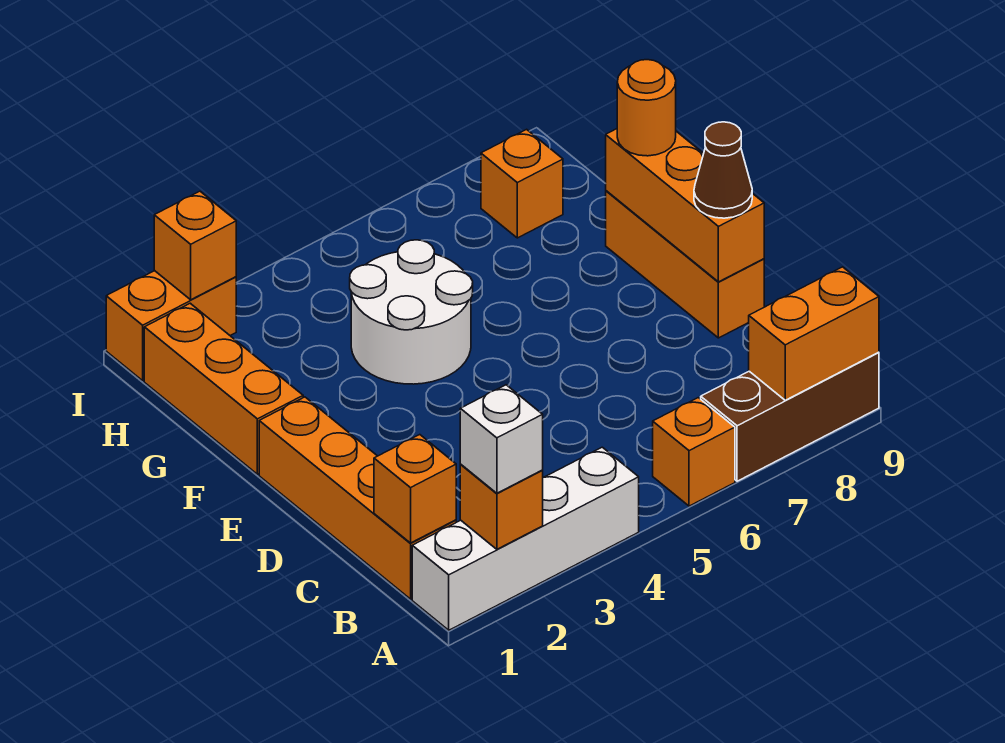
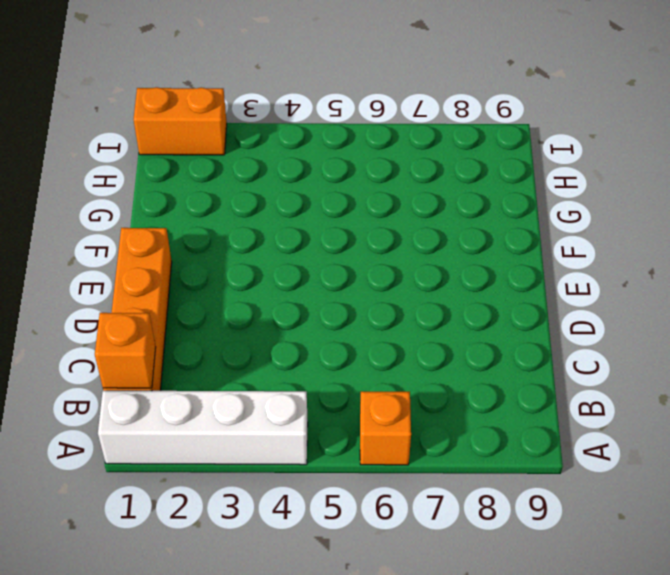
none -> brown brick A7:A9 level 1
none -> orange brick D9:F9 level 1
none -> orange brick F1:H1 level 1

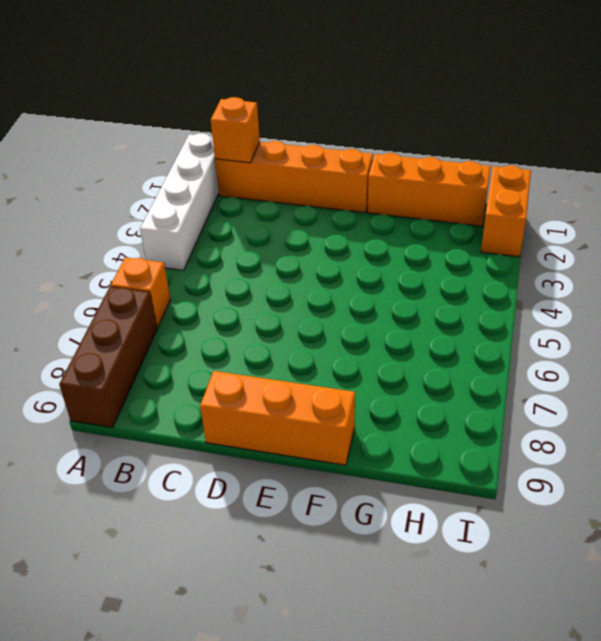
none -> white round brick F4:G5 level 1
none -> orange brick H8 level 1
none -> orange brick A2 level 2

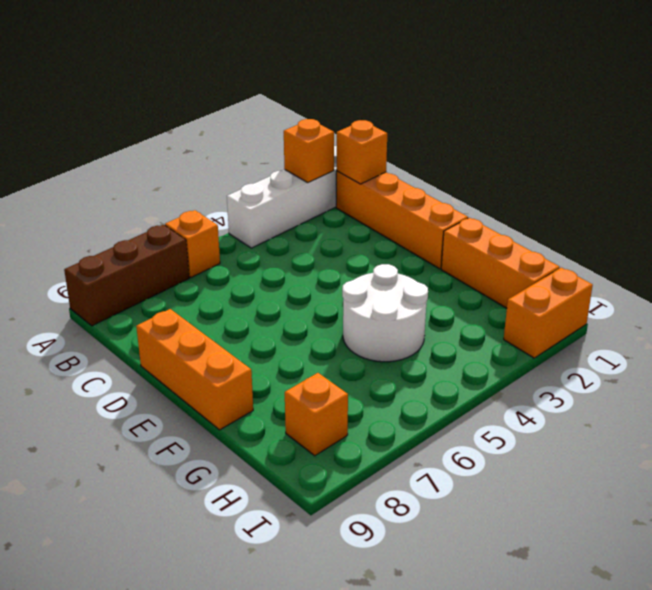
none -> orange brick A8:A9 level 2
none -> orange brick D9:F9 level 2
none -> orange brick I2 level 2

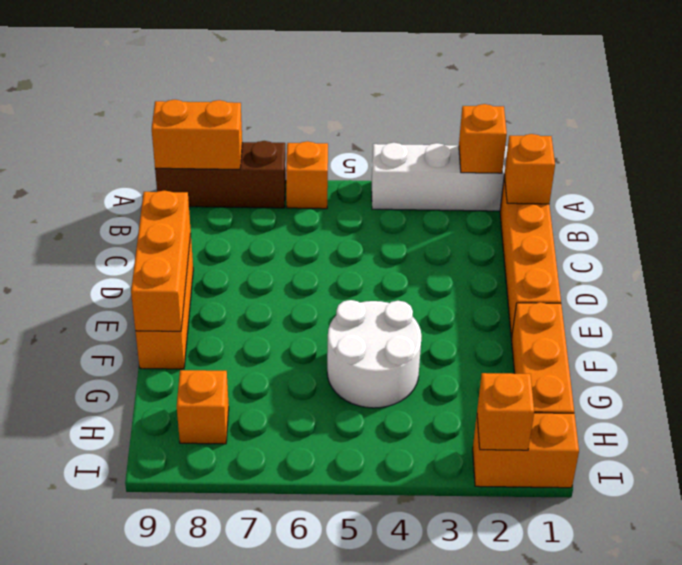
none -> white brick A2 level 3
none -> brown cone D9 level 3
none -> orange round brick F9 level 3

